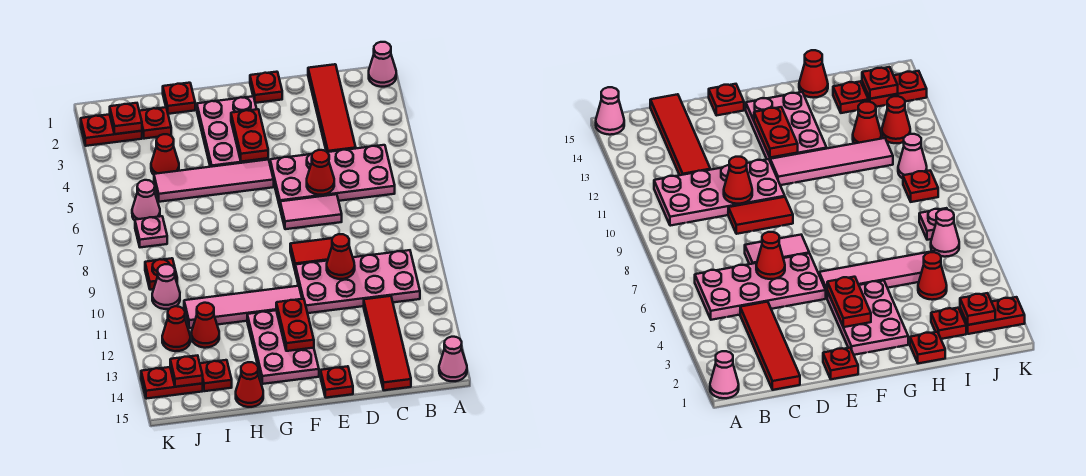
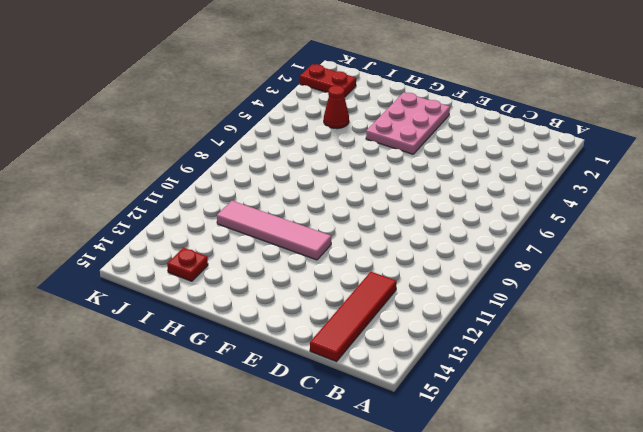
none -> pink cone A1 level 1
none -> pink cone A15 level 1
none -> pink plate B5:E6 level 1
none -> pink plate B10:E11 level 1

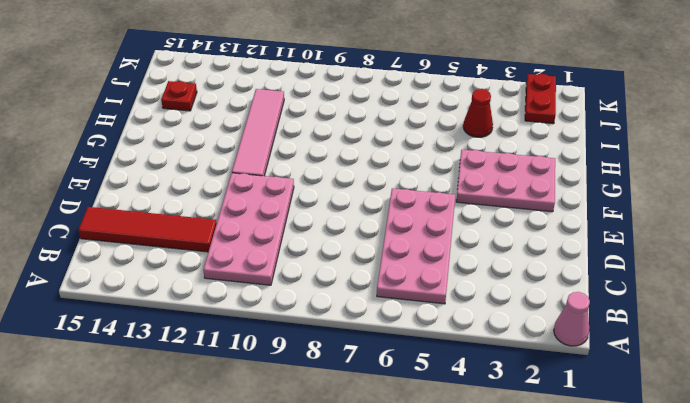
none -> pink cone A15 level 1
none -> red tile C1:C4 level 1
none -> pink tile D7:E7 level 1
none -> red tile D9:E9 level 1

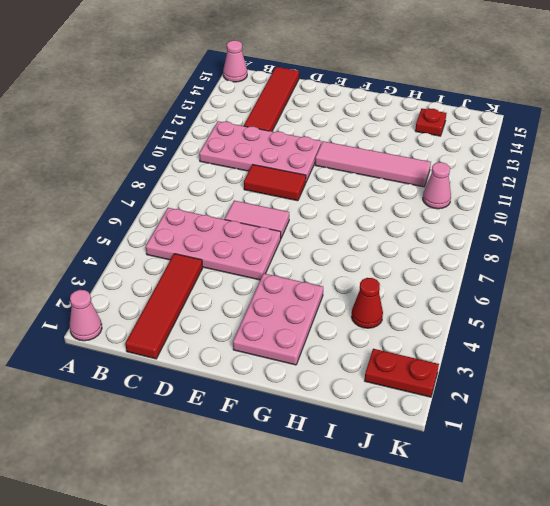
none -> red plate E1 level 1
none -> red plate E15 level 1
none -> pink tile F5:I5 level 1
none -> pink plate F12:G14 level 1

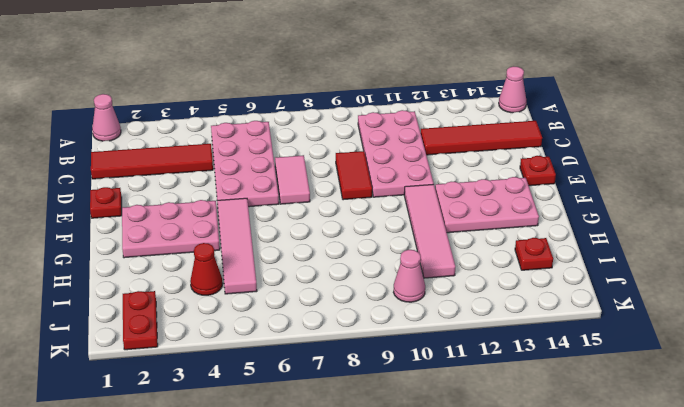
none -> red plate H1 level 1
none -> red cone H15 level 1
none -> red plate I2 level 1
none -> red cone I12 level 1

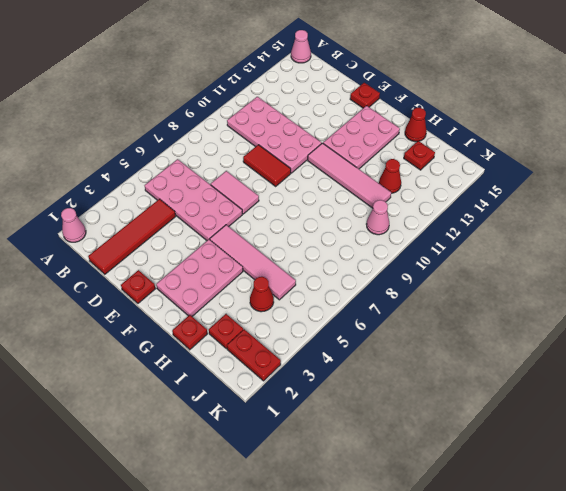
none -> red tile C12:C15 level 1
none -> pink cone J6 level 1
none -> pink plate J7 level 1
none -> red plate J9 level 1

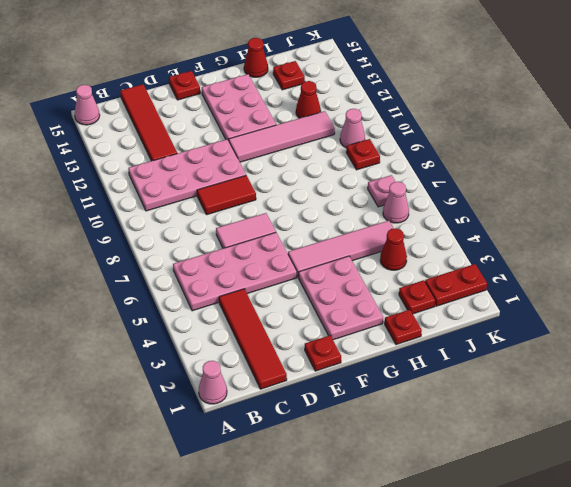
none -> red cone J12 level 1
none -> red plate J14:K14 level 1
none -> red cone D6 level 2
none -> red cone D10 level 2

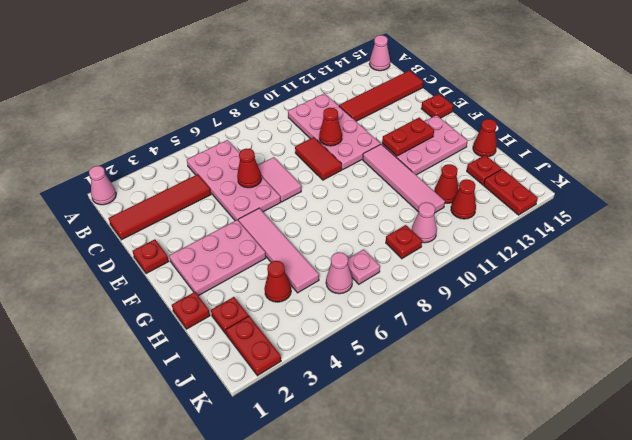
none -> red plate F3:F4 level 2
none -> red plate J2 level 2
none -> red plate J14 level 2

